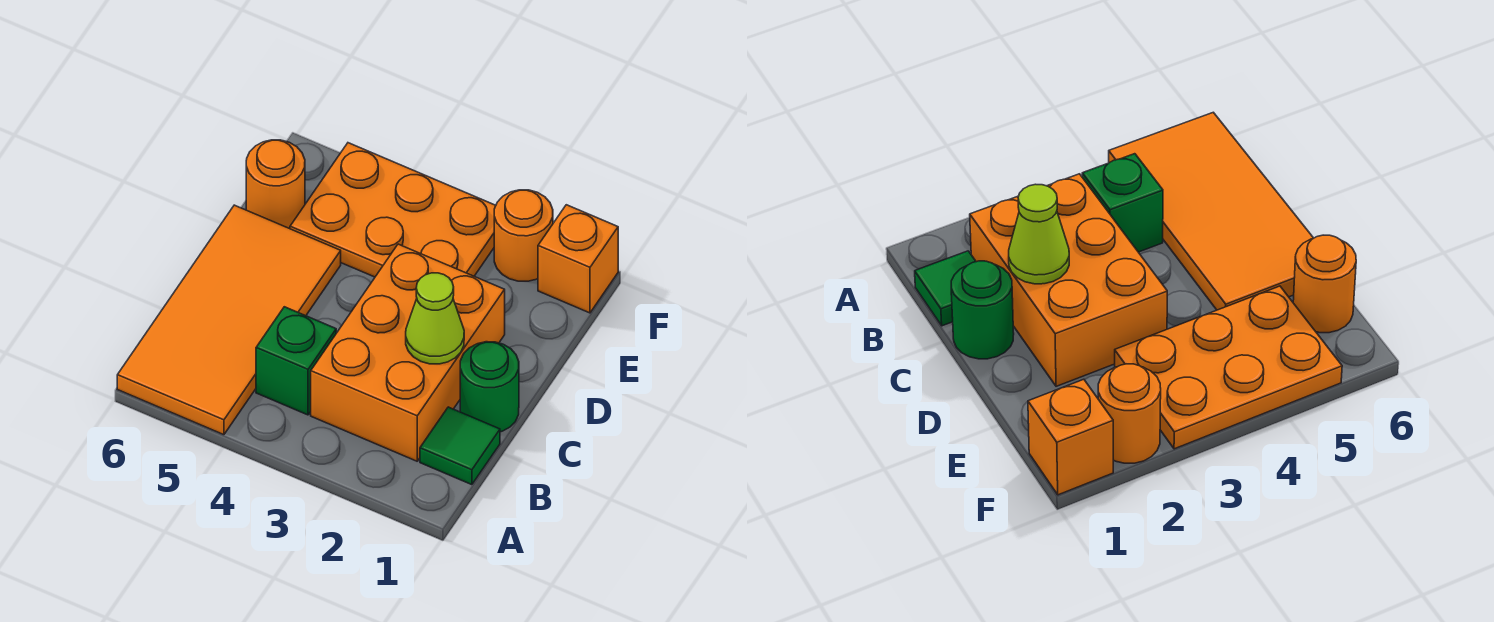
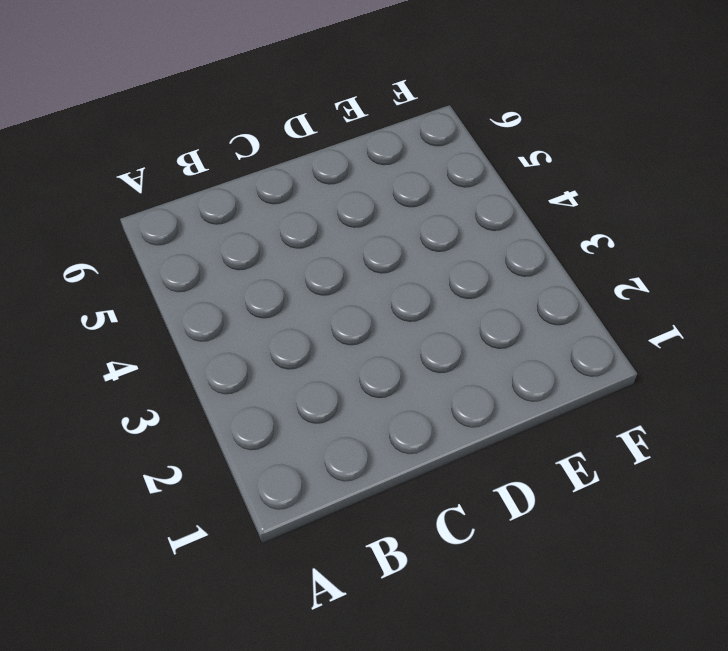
none -> orange tile A5:D6 level 1
none -> green tile B1 level 1

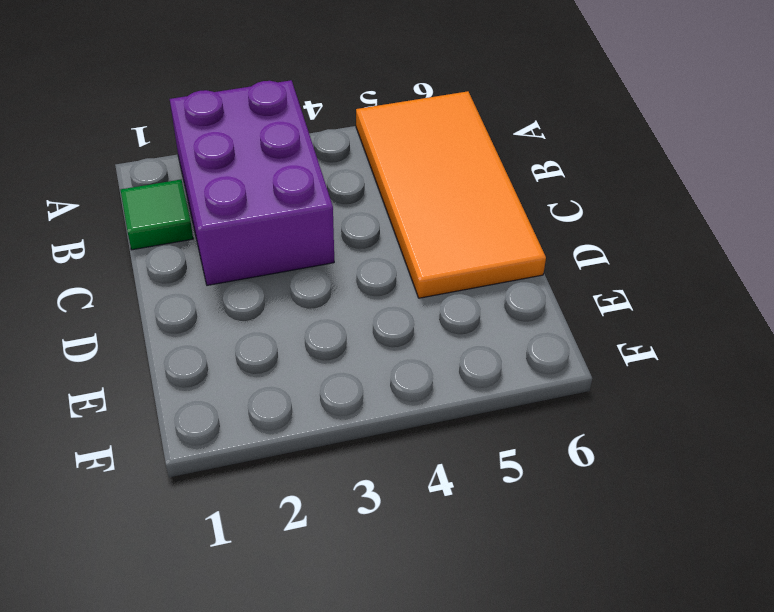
purple brick A2:C3 level 1 -> orange brick B2:D3 level 1
none -> green brick B4 level 1
none -> green round brick C1 level 1

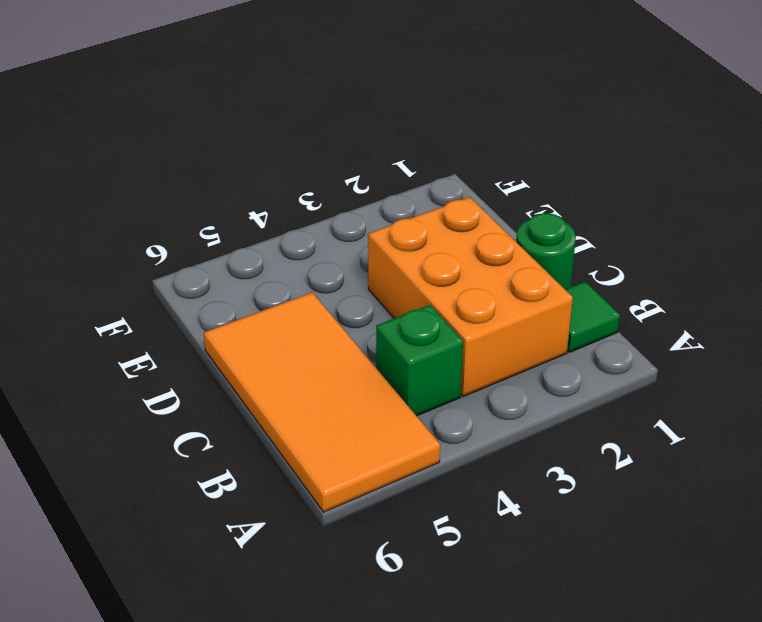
none -> orange plate E3:F5 level 1
none -> orange round brick E6 level 1

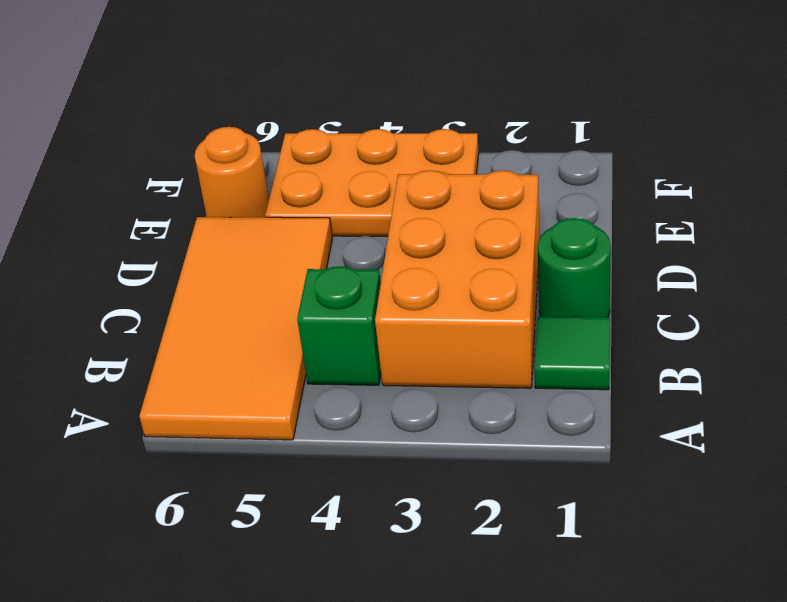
none -> orange brick F1 level 1
none -> orange round brick F2 level 1

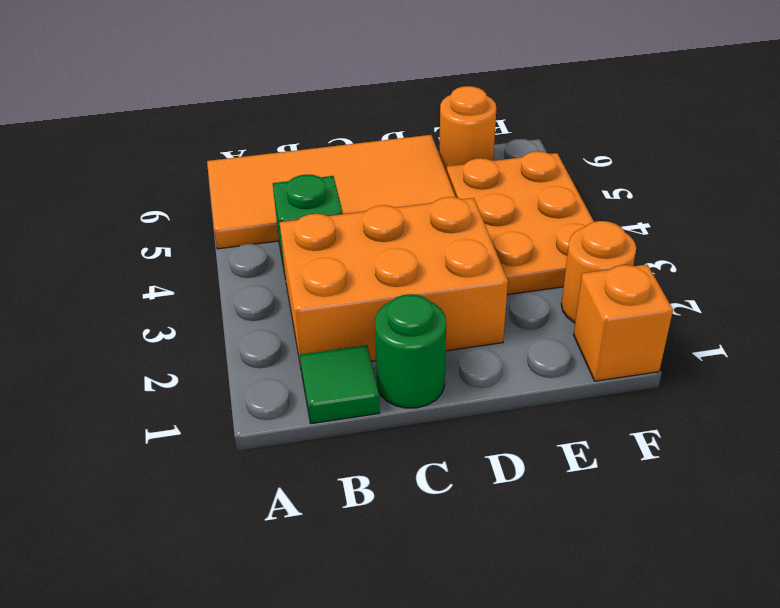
none -> lime cone C2 level 2

